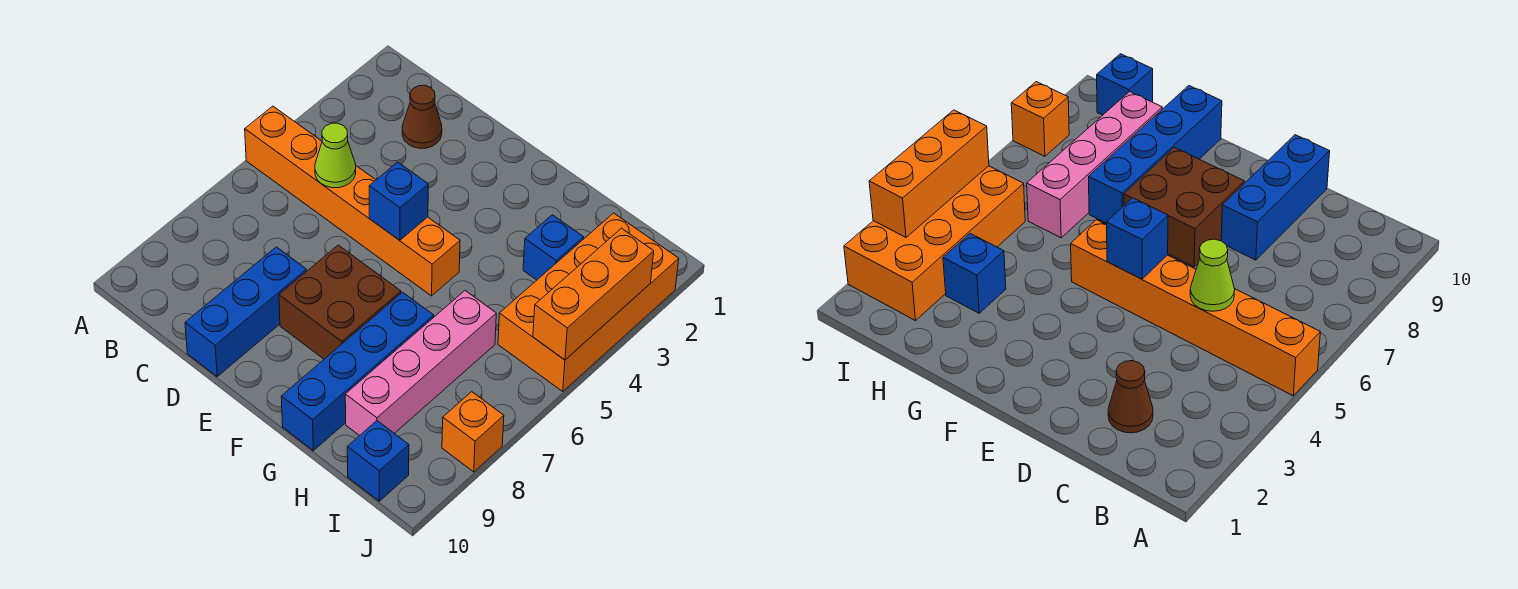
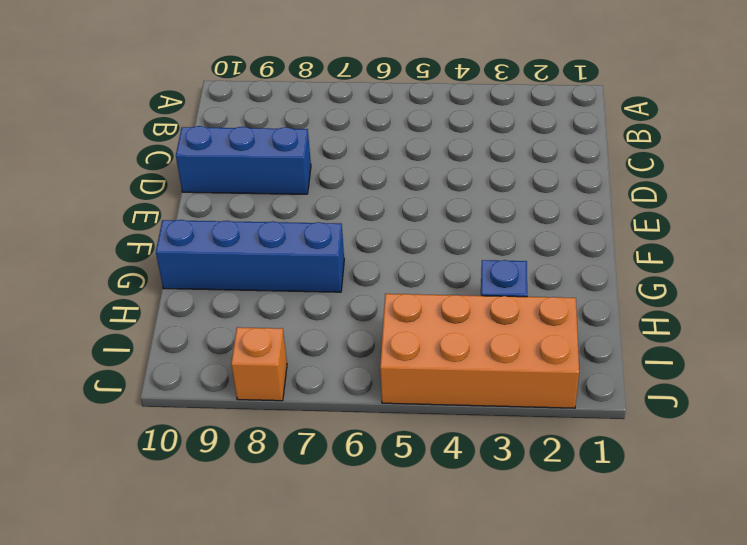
none -> orange brick A5:F5 level 1
none -> brown cone C2 level 1
none -> brown brick E7:F8 level 1

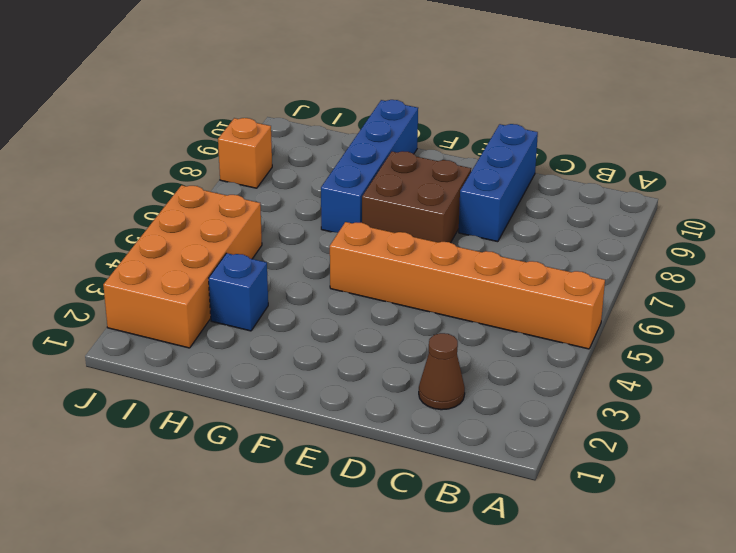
none -> pink brick H6:H9 level 1
none -> blue brick I10 level 1
none -> lime cone C5 level 2

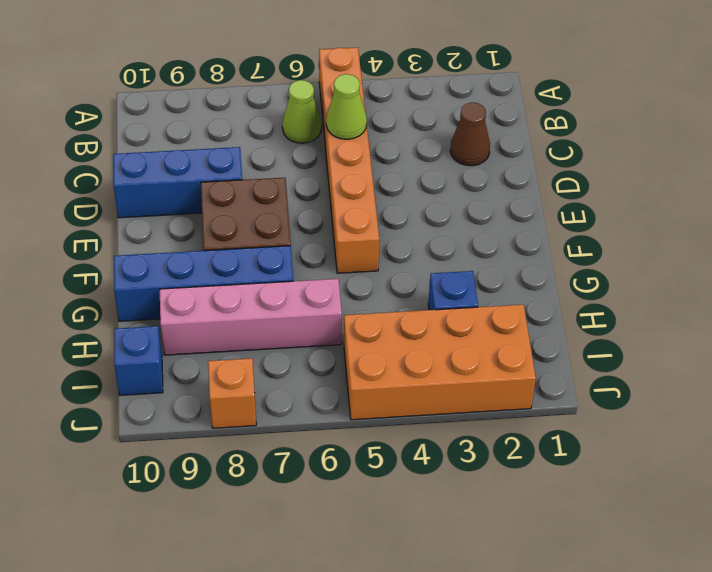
lime cone B6 level 1 -> none
none -> blue brick E5 level 2
none -> orange brick J3:J5 level 2

